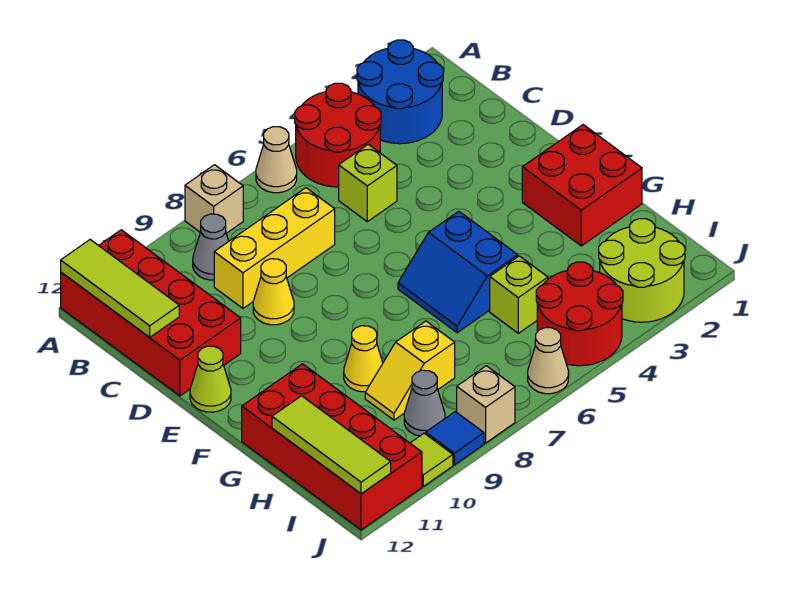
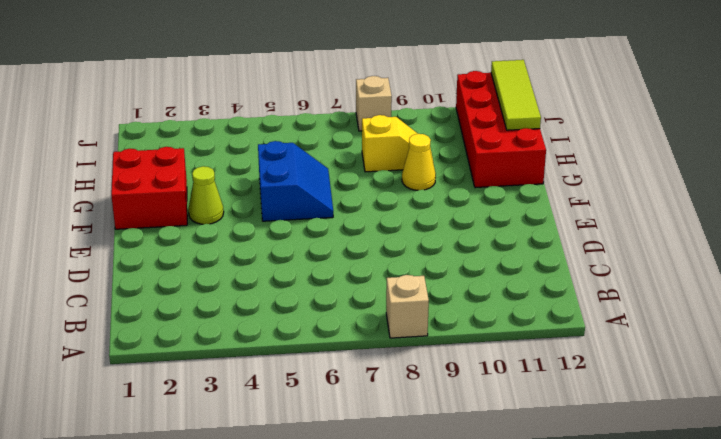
lime cone F3 level 1 -> lime cone E12 level 1
none -> blue round brick A2:B3 level 1
none -> red round brick A4:B5 level 1
none -> tan cone A6 level 1

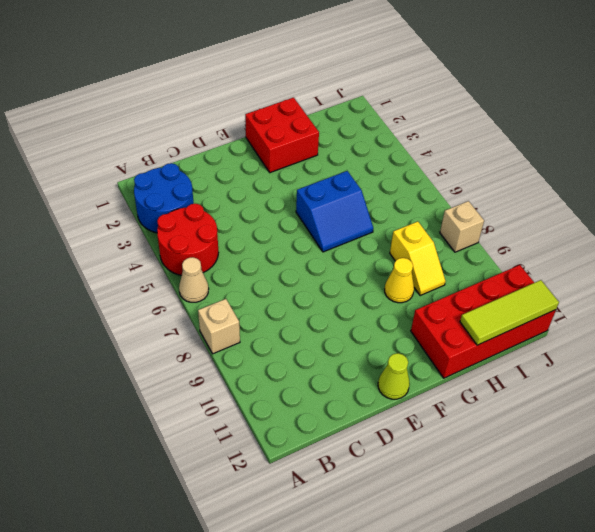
none -> red brick A11:D12 level 1
none -> grey cone B9 level 1
none -> lime brick C5 level 1

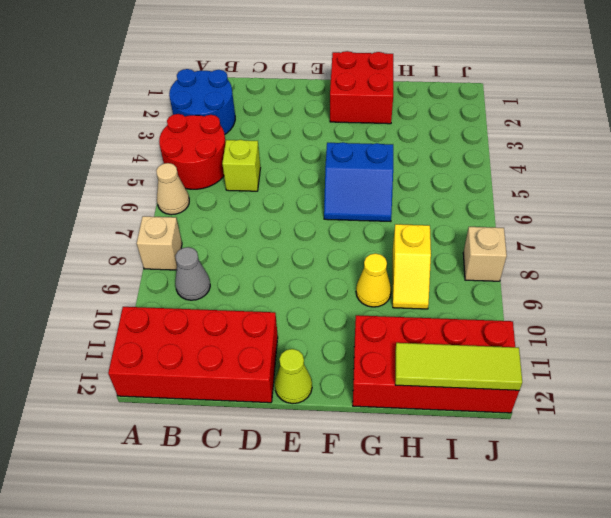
none -> yellow brick C7:C9 level 1
none -> yellow cone D9 level 1
none -> lime brick H5 level 1

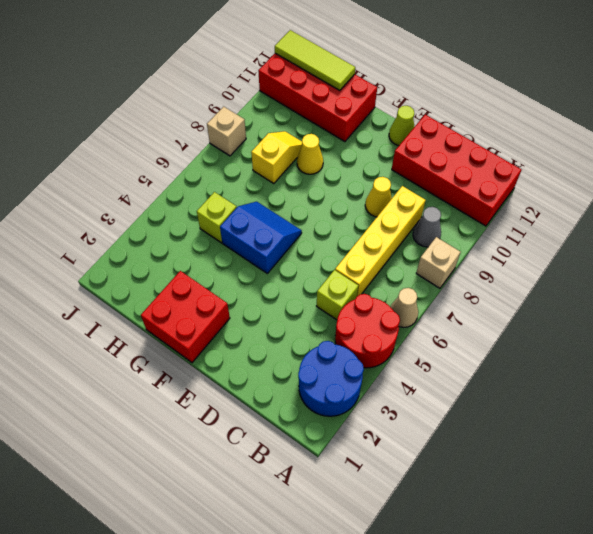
yellow brick C6:C9 level 1 -> yellow brick C7:C9 level 1
none -> lime round brick I2:J3 level 1
none -> red round brick I4:J5 level 1
none -> grey cone I9 level 1

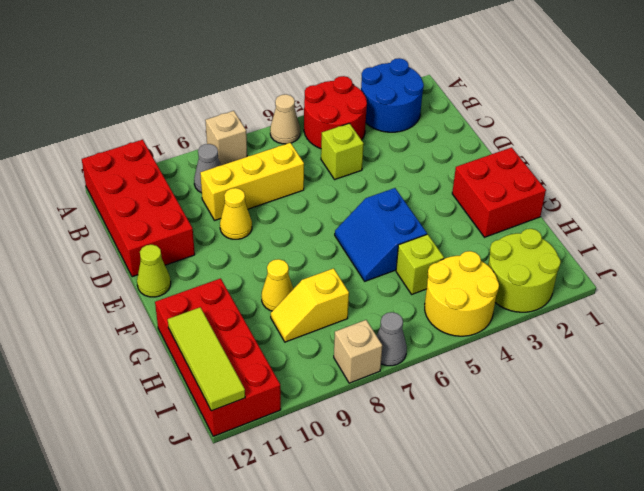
yellow round brick I4:J5 level 1 -> red round brick I4:J5 level 1
grey cone J7 level 1 -> grey cone I9 level 1
none -> tan cone J6 level 1
none -> blue tile J9 level 1
none -> lime tile J10 level 1

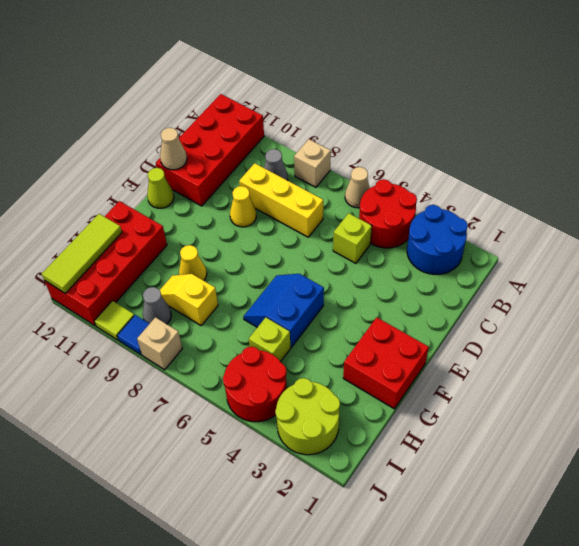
tan cone D12 level 2 -> tan cone J6 level 1
none -> lime tile A12:C12 level 2

